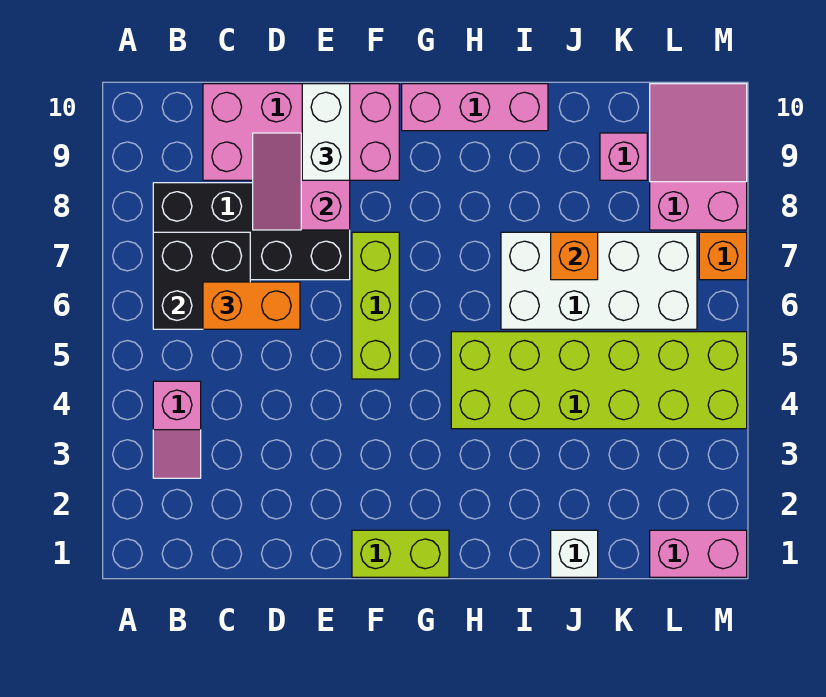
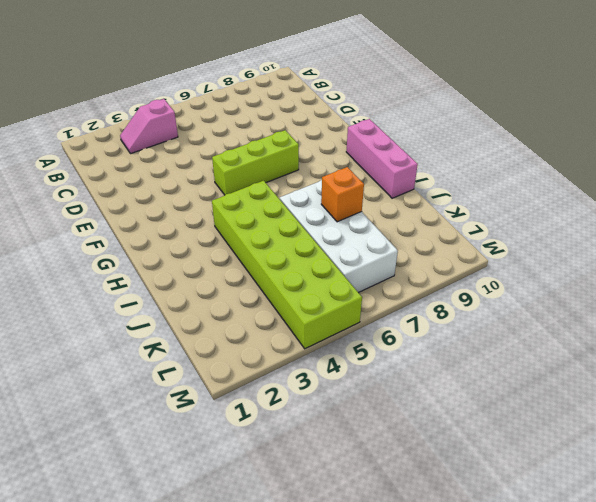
none -> black brick B7:E8 level 1
none -> pink brick C9:F10 level 1
none -> lime brick F1:G1 level 1

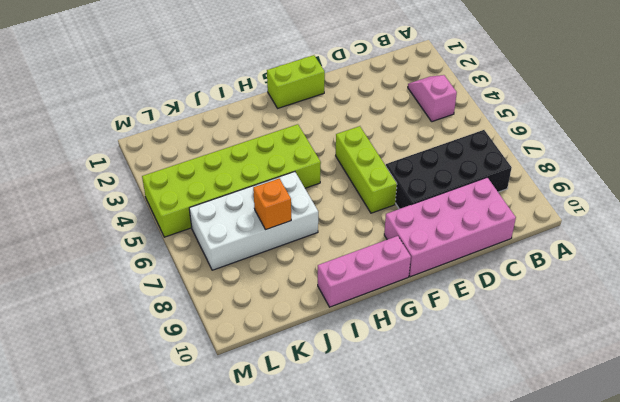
none -> white brick J1 level 1
none -> pink brick K9 level 1
none -> pink brick L1:M1 level 1

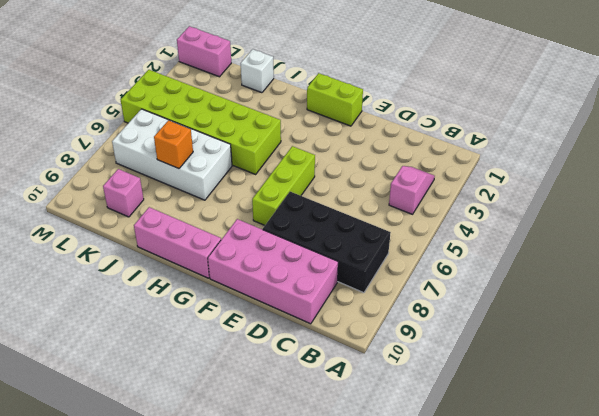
none -> pink slope L8:M10 level 1 top 8
none -> orange brick M7 level 1
none -> black brick B6:C7 level 2

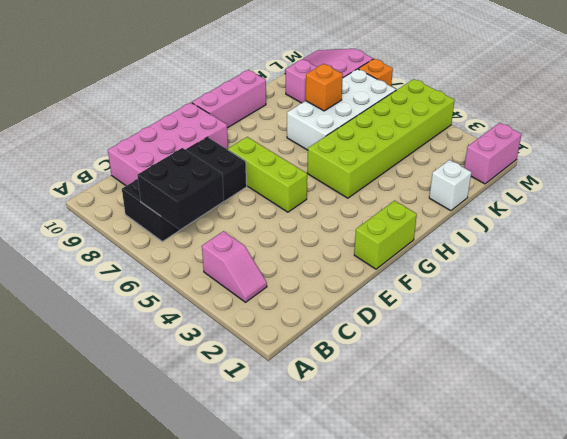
none -> pink slope D8:E9 level 2 top E
none -> orange brick C6:D6 level 3
none -> white brick E9:E10 level 3

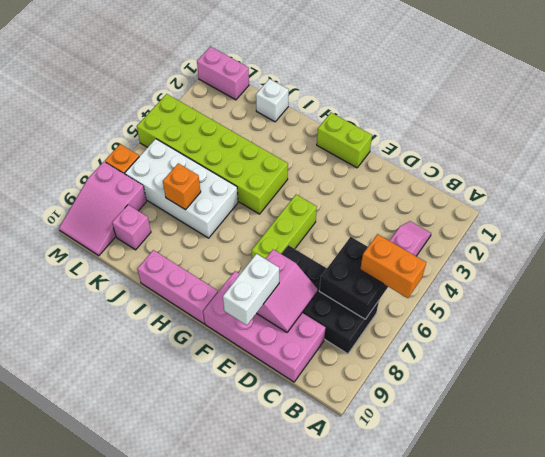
orange brick A6:B6 level 3 -> orange brick C6:D6 level 3

